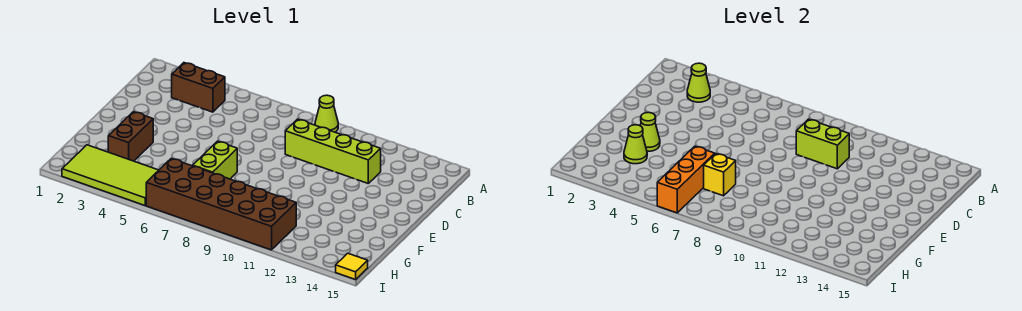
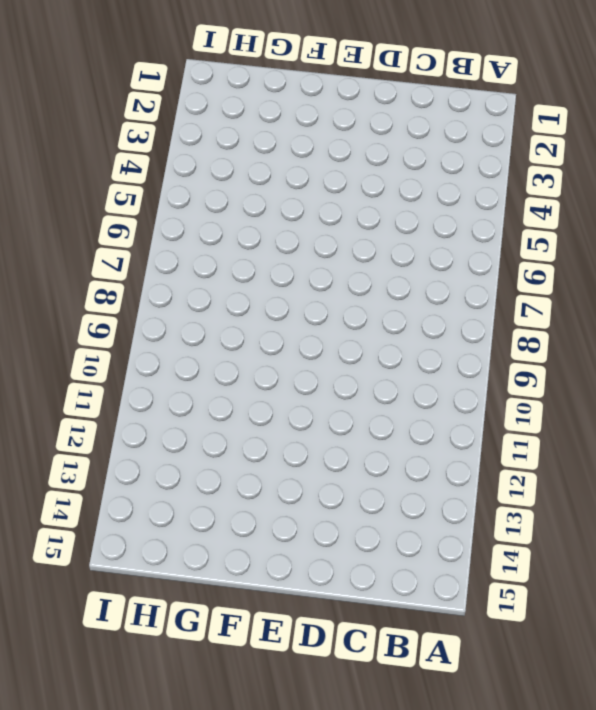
none -> lime cone A9 level 1
none -> brown brick B3:B4 level 1
none -> lime brick C9:C12 level 1

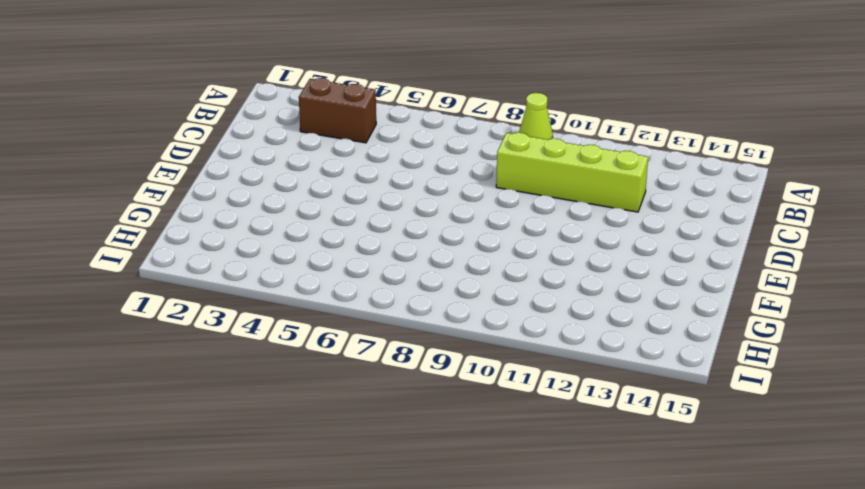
none -> brown brick F3:G3 level 1
none -> lime brick F7:G7 level 1
none -> lime tile H2:I5 level 1

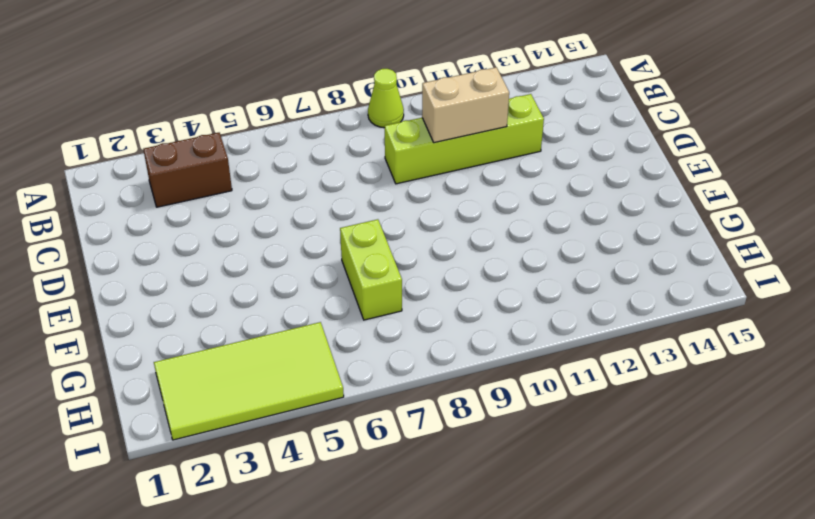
tan brick C10:C11 level 2 -> lime brick C9:C10 level 2
none -> brown brick F3:G3 level 1
none -> brown brick H6:I11 level 1
none -> yellow tile I15 level 1

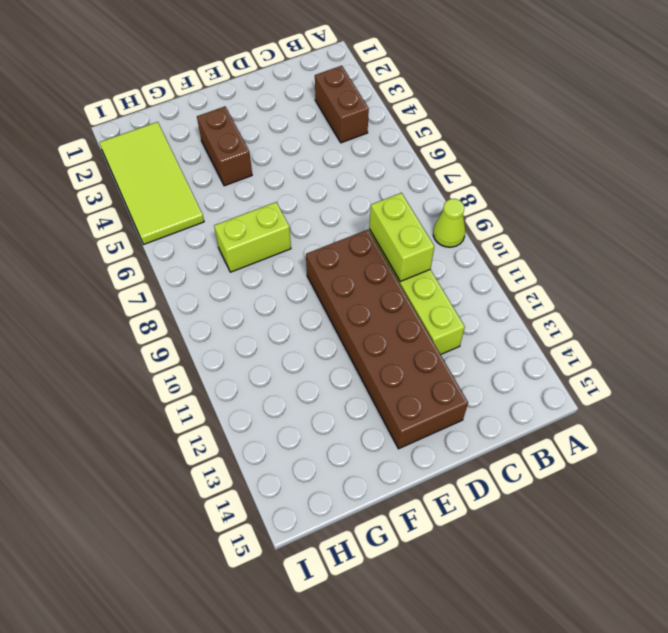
brown brick D9:E14 level 1 -> brown brick H6:I11 level 1
brown brick F3:F4 level 1 -> brown brick F3:G3 level 1
none -> yellow tile I15 level 1
none -> lime cone B3 level 2
none -> lime cone F3 level 2

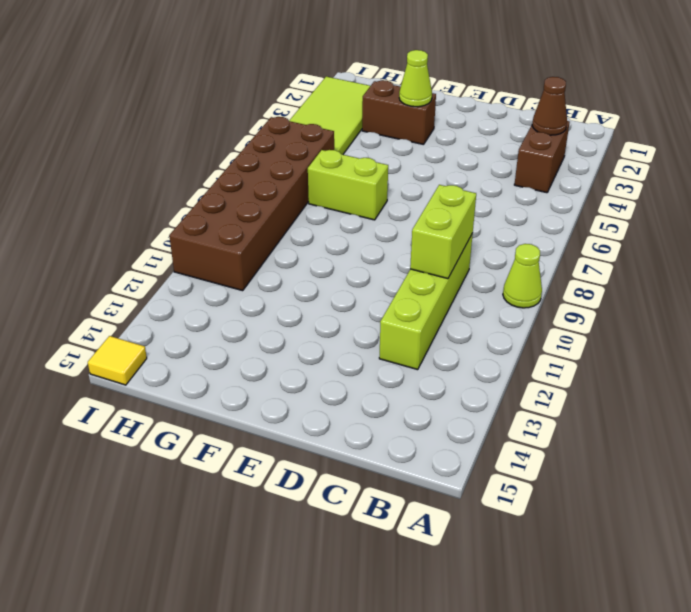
brown cone B3 level 2 -> lime cone B3 level 2
none -> lime cone G3 level 2
none -> orange brick G6:I6 level 2
none -> yellow brick G7 level 2

